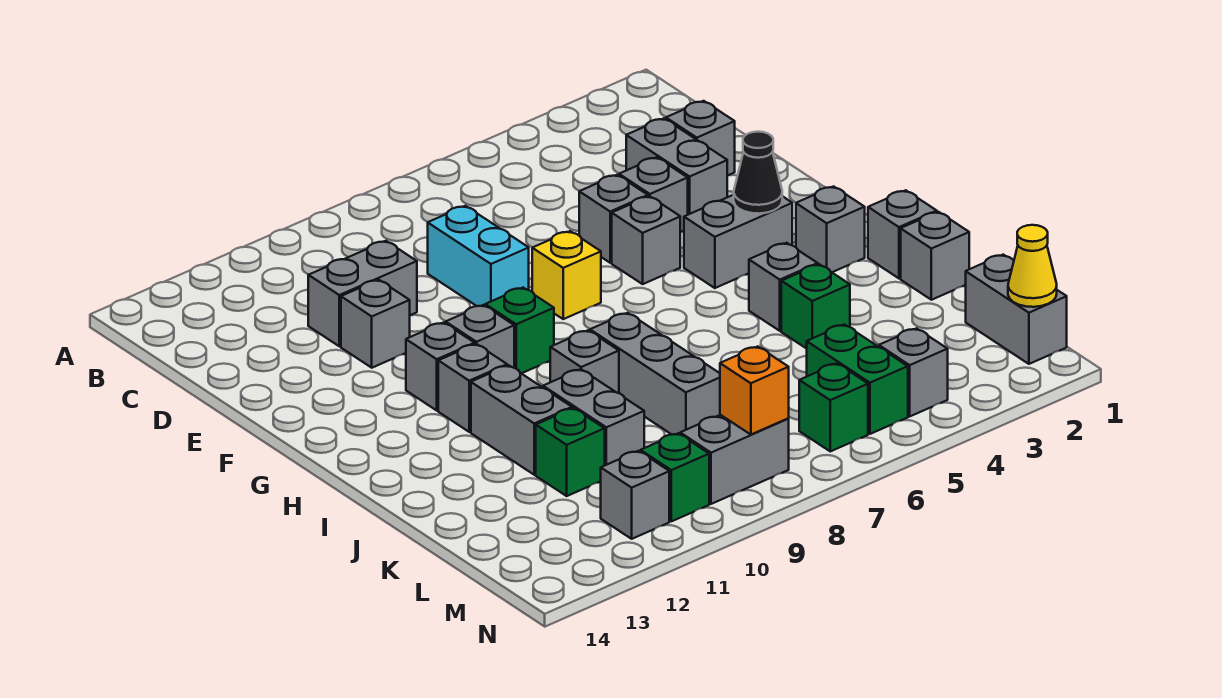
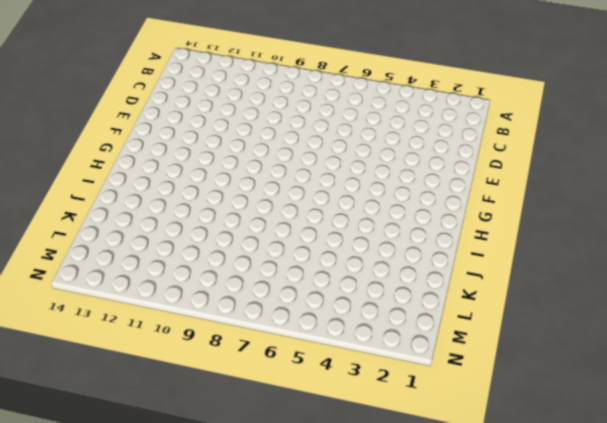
none -> grey brick D2 level 1
none -> grey brick D3:E3 level 1
none -> cyan brick D8:E8 level 1
none -> grey brick D10:D11 level 1

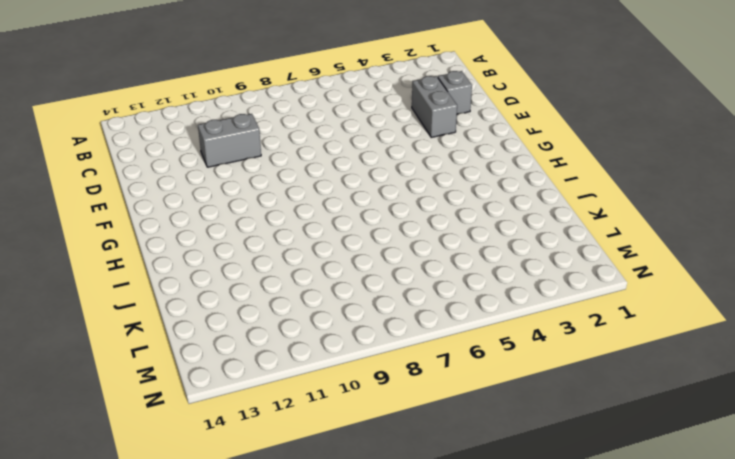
none -> cyan brick D8:E8 level 1
none -> grey brick E4 level 1
none -> grey brick E5 level 1
none -> grey brick E11 level 1

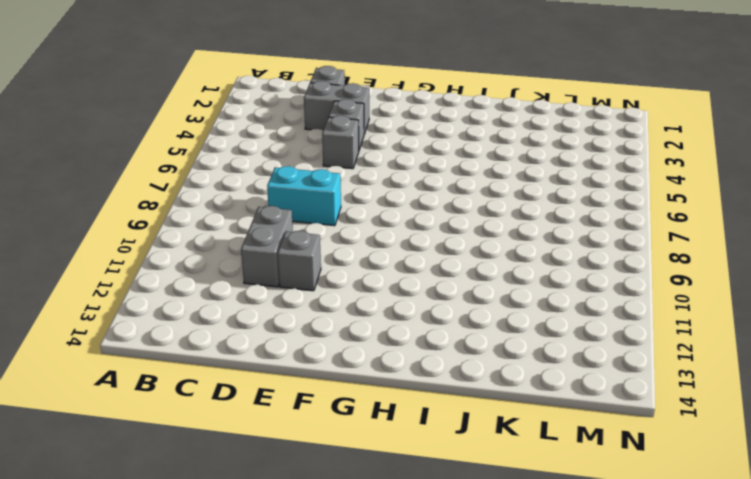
none -> grey brick F5 level 1
none -> yellow brick F7 level 1
none -> grey brick G3:G4 level 1
none -> green brick G9 level 1

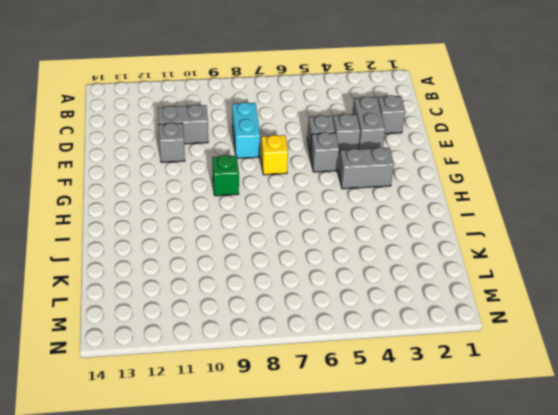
none -> grey brick G10 level 1
none -> grey brick G11 level 1
none -> grey brick H2 level 1
none -> grey brick H11 level 1

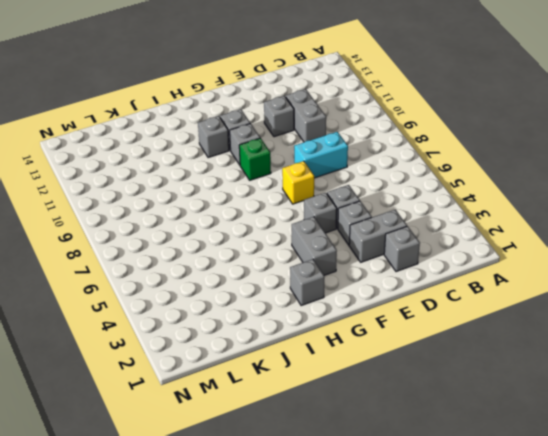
none -> grey brick I1 level 1
none -> grey brick I4 level 1
none -> grey brick I8:K8 level 1
none -> grey brick I9 level 1

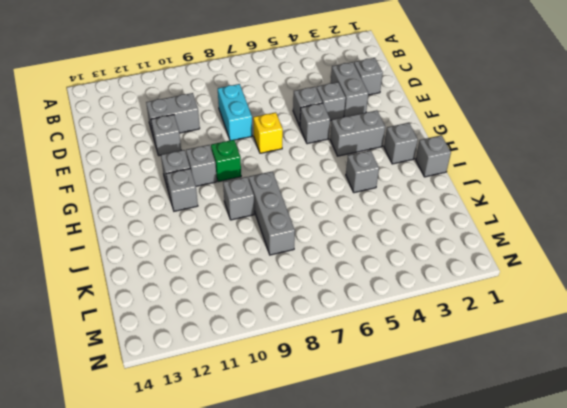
none -> grey brick I11:J11 level 1
none -> grey brick J1 level 1
none -> green brick J4 level 1
none -> grey brick J10:K10 level 1

